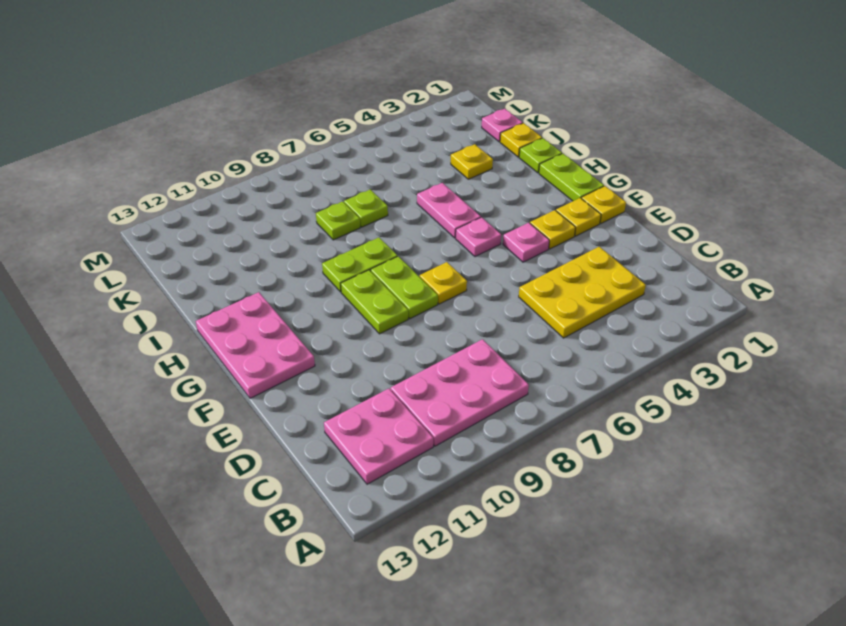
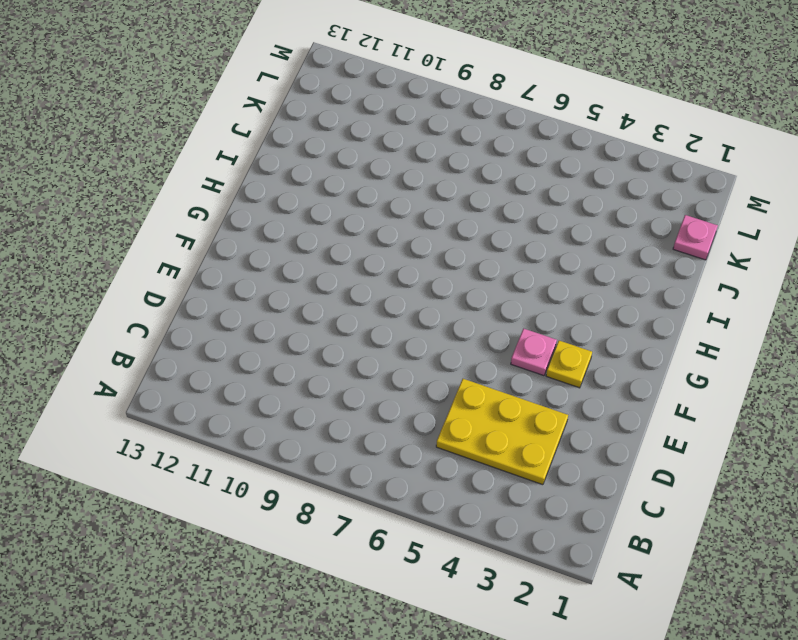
none -> pink plate B8:C10 level 1
none -> pink plate B11:C12 level 1
none -> yellow plate F1 level 1

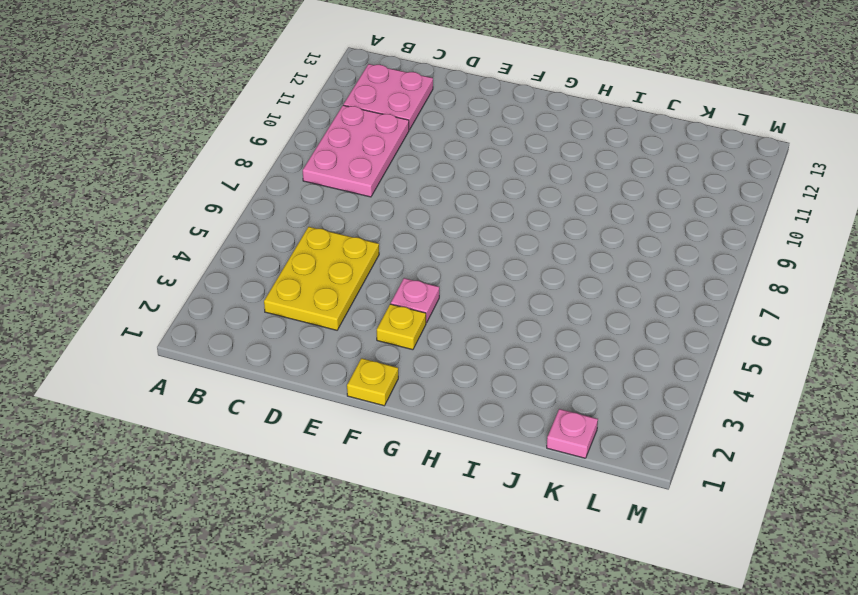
none -> yellow plate F2 level 1
none -> yellow plate F7 level 1
none -> lime plate F8:G8 level 1

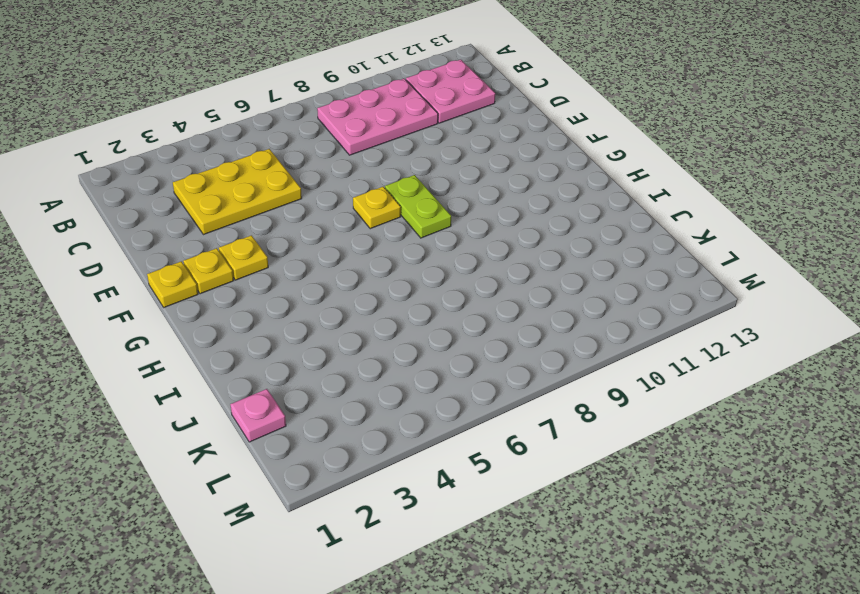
none -> pink plate F4 level 1
none -> lime plate F9:G9 level 1
none -> pink plate F12:H13 level 1

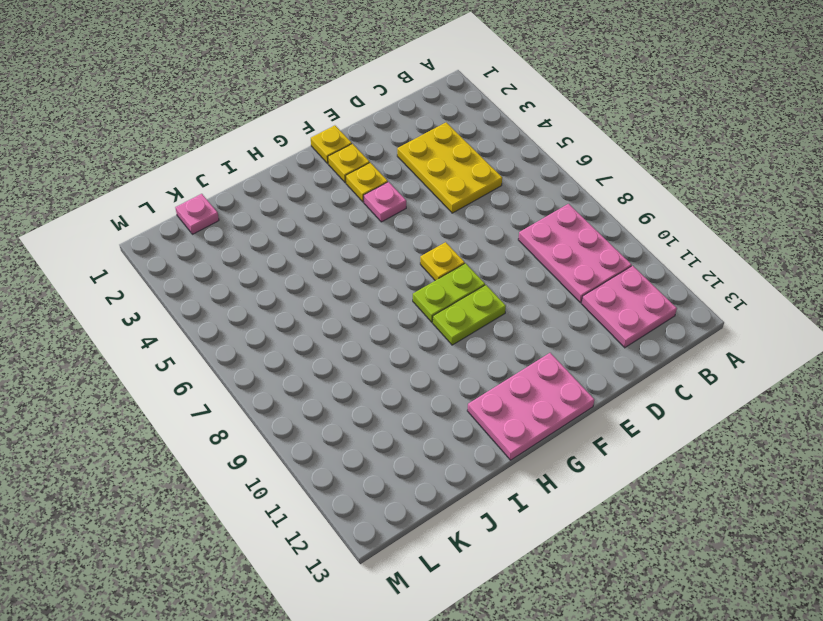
none -> lime plate G1:H1 level 1
none -> pink plate G5 level 1
none -> pink plate H5:I5 level 1

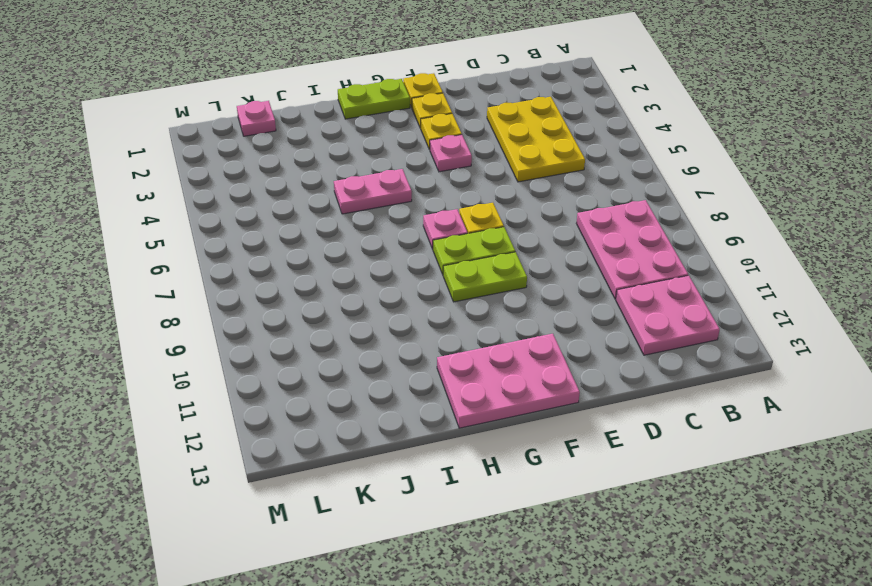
pink plate G7 level 1 -> pink plate G5 level 1
none -> lime plate H8:H9 level 1
none -> lime plate I1 level 1
none -> yellow plate J1 level 1

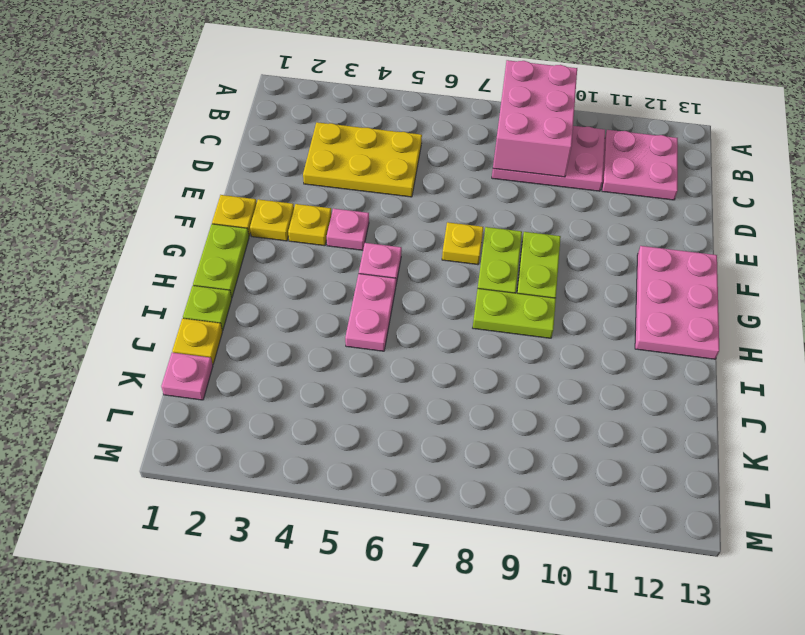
pink brick A8:C9 level 2 -> none
none -> yellow plate J3 level 1
none -> lime plate J7 level 1
none -> lime plate J8 level 1

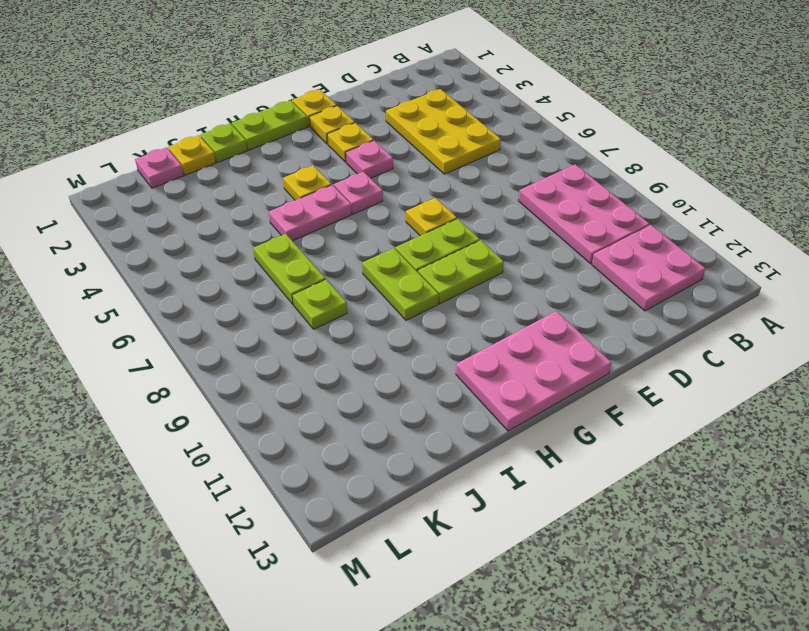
yellow plate H4 level 1 -> yellow plate J3 level 1
lime plate J6:J7 level 1 -> lime plate J7 level 1

